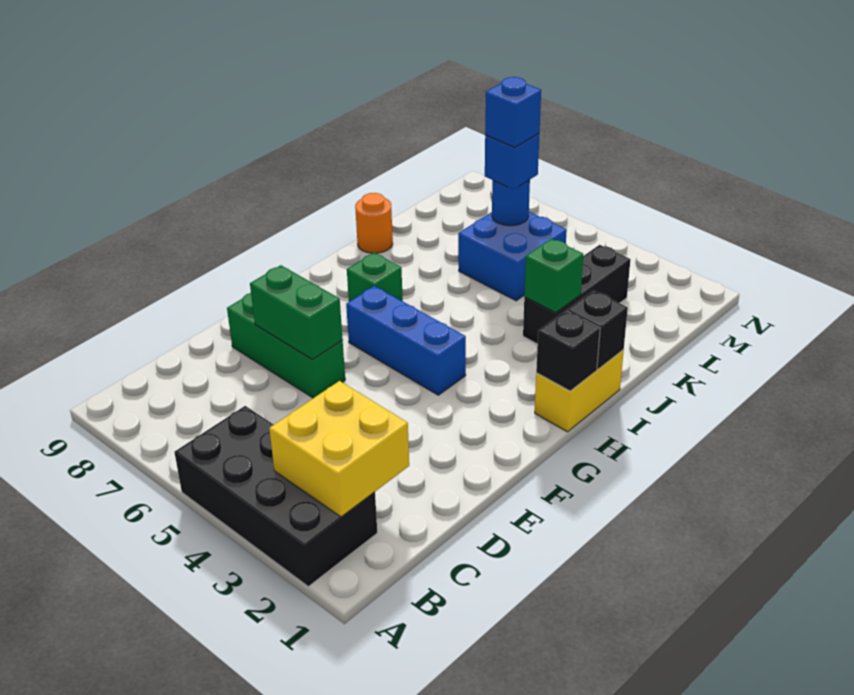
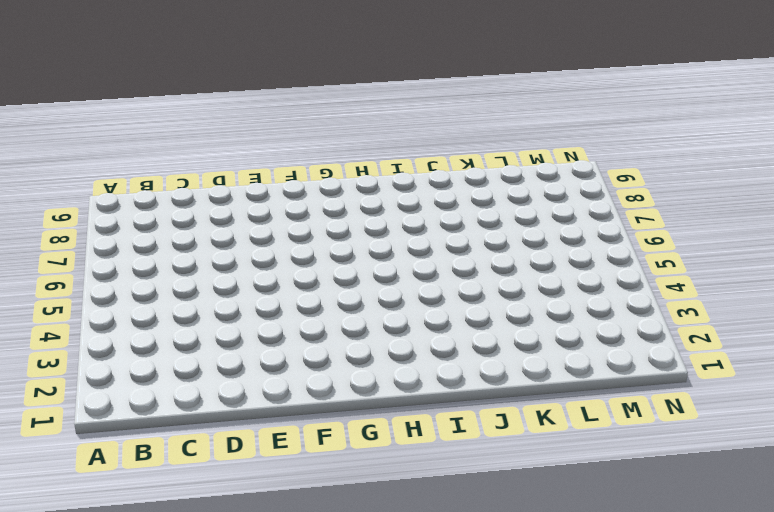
none -> black brick A2:B5 level 1
none -> green brick E6:E8 level 1
none -> blue brick G4:G6 level 1

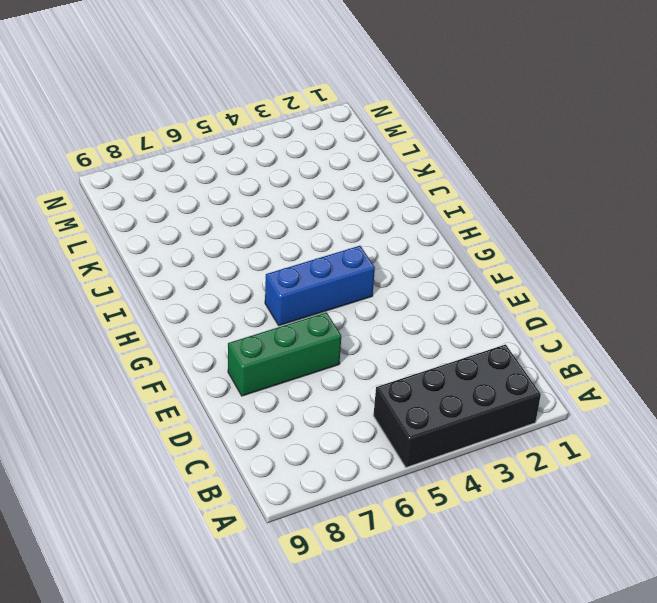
none -> yellow brick H1:I1 level 1
none -> green brick H7 level 1
none -> black brick J3:L3 level 1

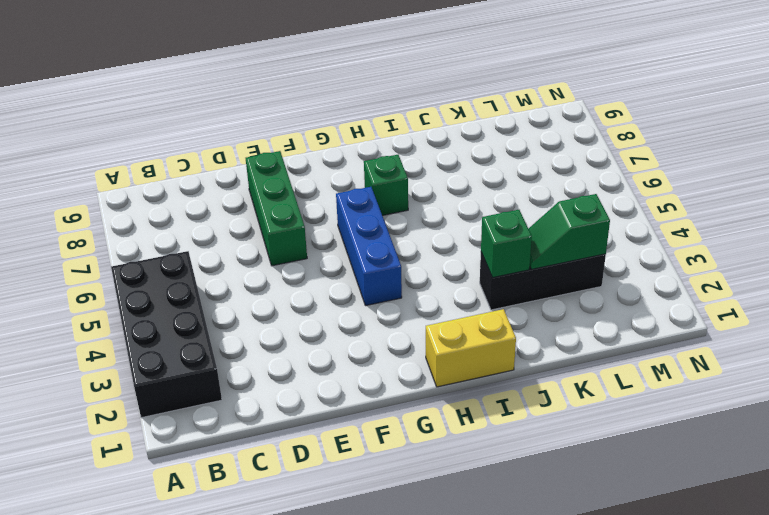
green slope K3:L3 level 2 top L -> none
none -> orange round brick J9 level 1
none -> blue brick K5:L6 level 1
none -> yellow brick B2:C3 level 2

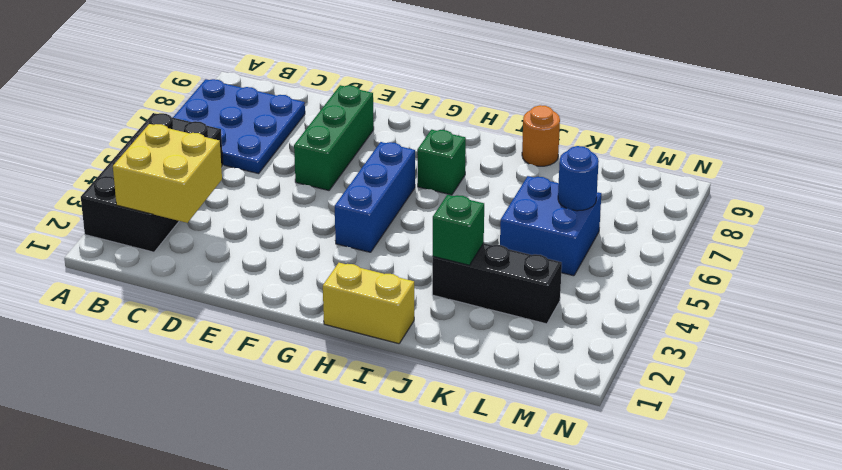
blue plate A6:C8 level 1 -> none
none -> green brick E6:E7 level 2
none -> black brick H1 level 2
none -> black brick I1 level 2

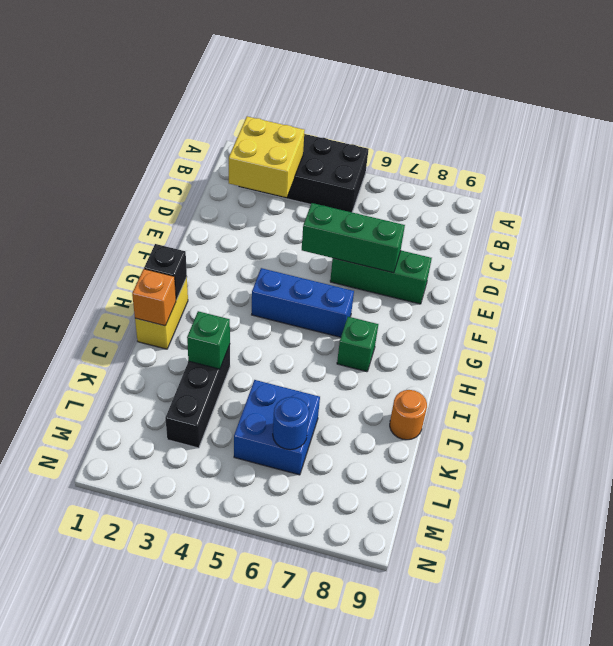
green brick E5:E7 level 2 -> green brick E6:E7 level 2
orange brick I1 level 2 -> black brick I1 level 2
none -> blue brick L6 level 3
none -> blue brick L6 level 4

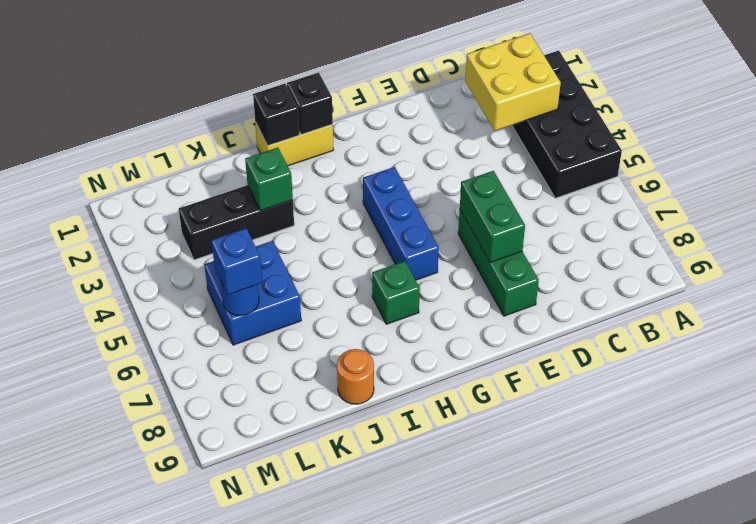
none -> blue brick L6 level 4

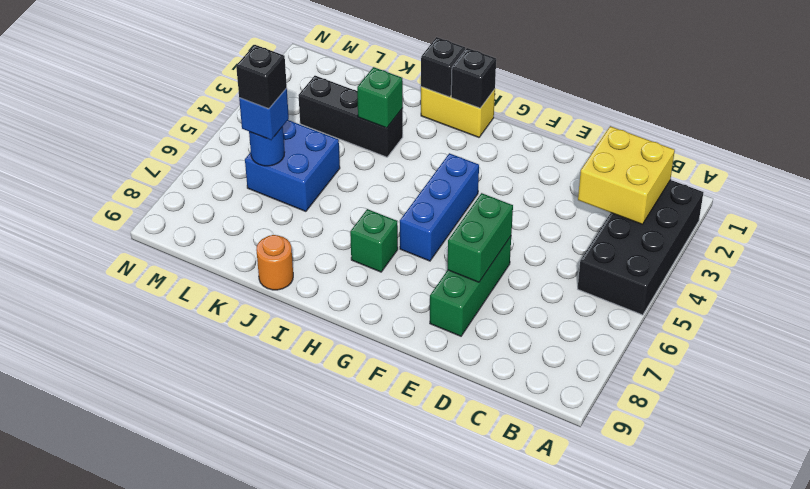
black brick L6 level 4 -> blue brick L6 level 4

